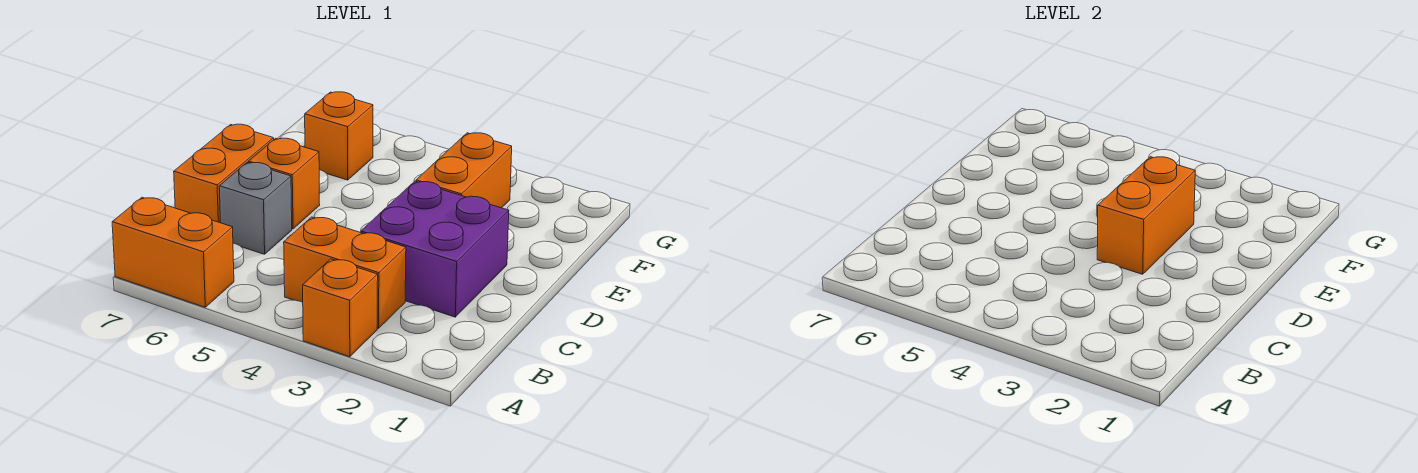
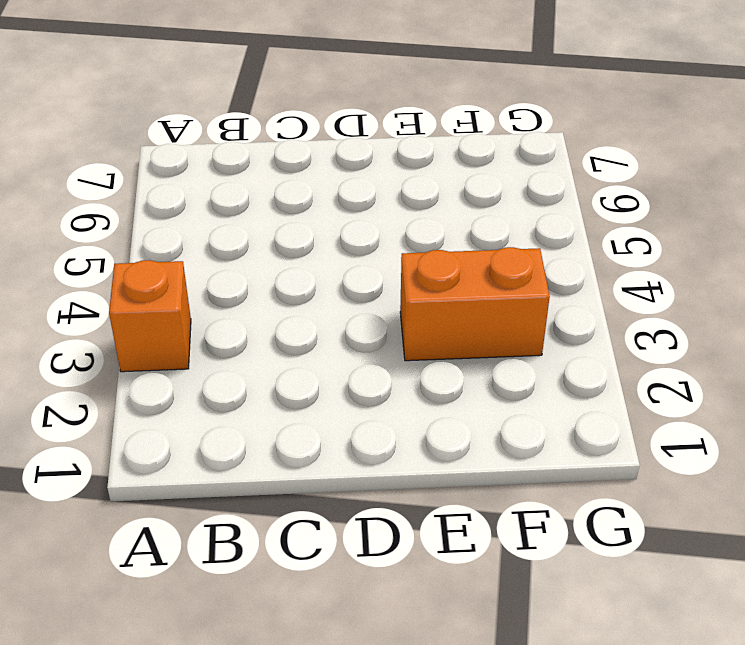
none -> orange brick A6:A7 level 1
none -> orange brick B3:B4 level 1

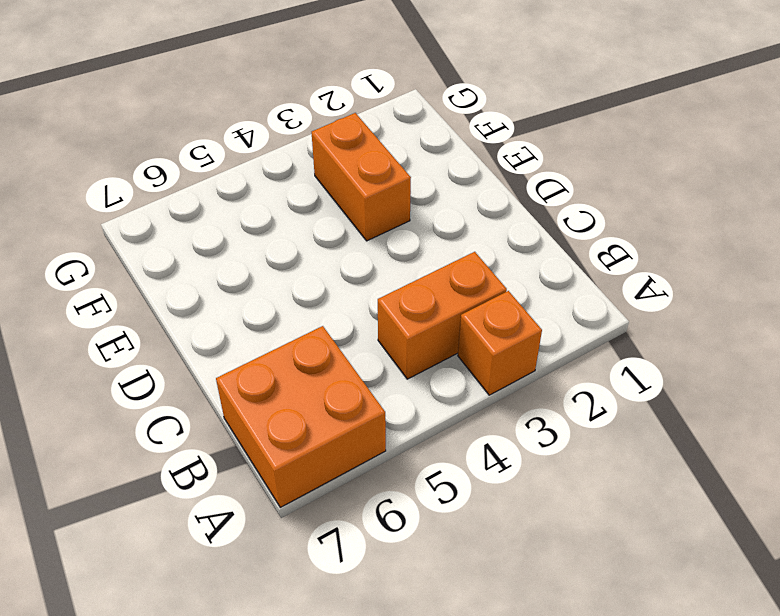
orange brick A6:B7 level 1 -> orange brick A6:A7 level 1
none -> purple brick C2:D3 level 1
none -> grey brick C6 level 1

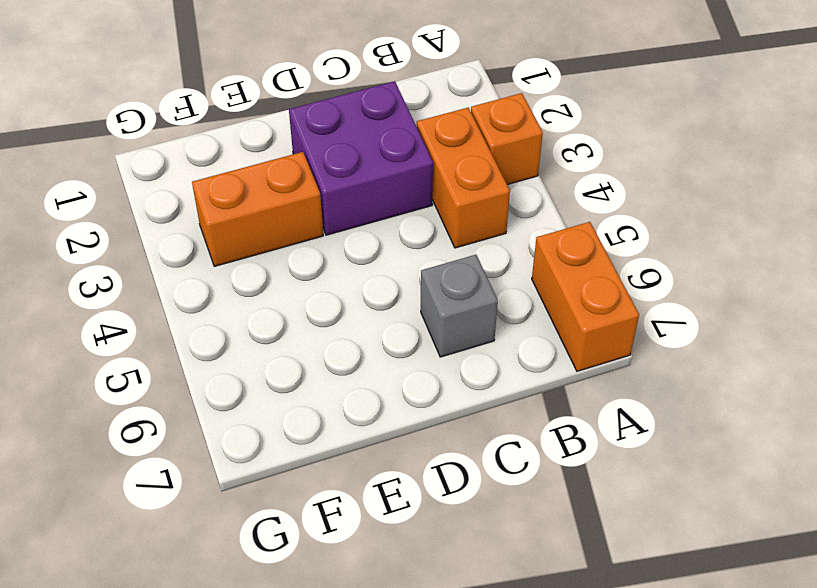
none -> orange brick C7:D7 level 1
none -> orange brick D6 level 1

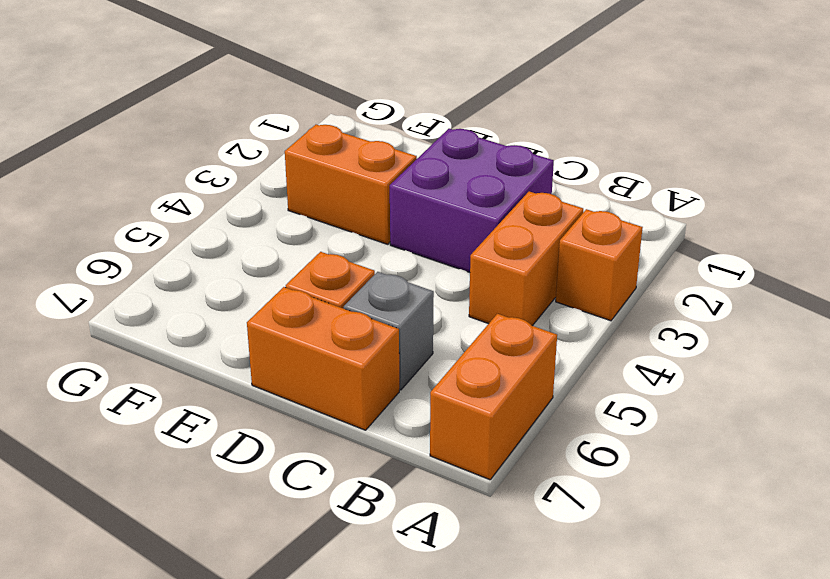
none -> orange brick F6 level 1
none -> orange brick D3:E3 level 2

